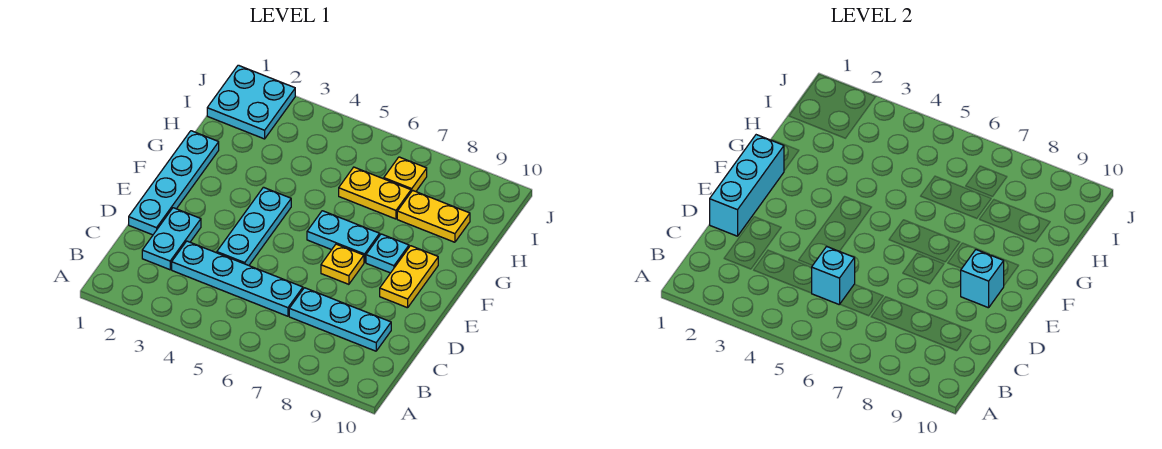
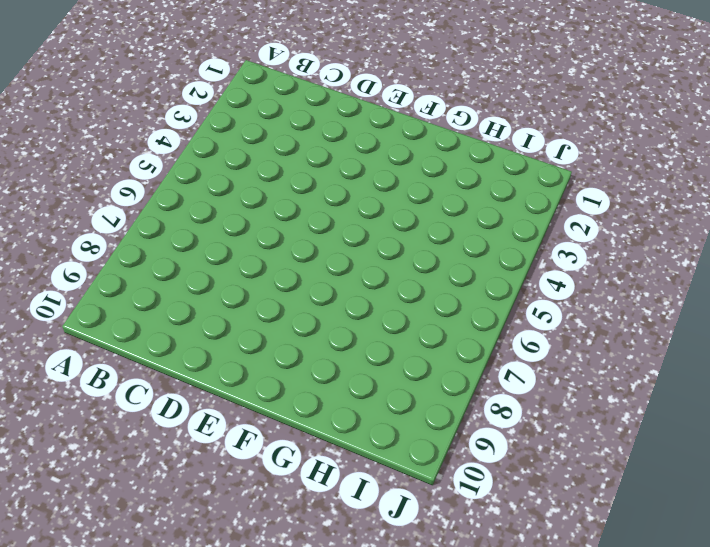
none -> cyan plate C2:D2 level 1
none -> cyan plate C3:C6 level 1
none -> cyan plate C7:C9 level 1

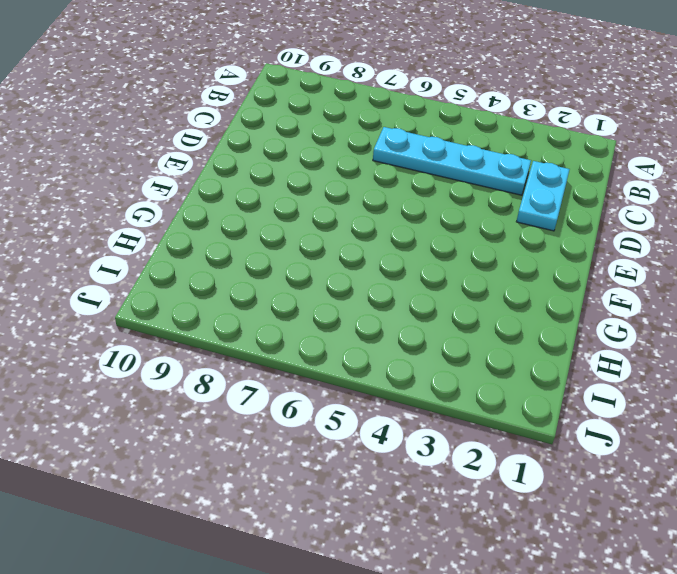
none -> cyan plate C7:C9 level 1
none -> cyan plate D1:G1 level 1
none -> cyan plate D4:F4 level 1

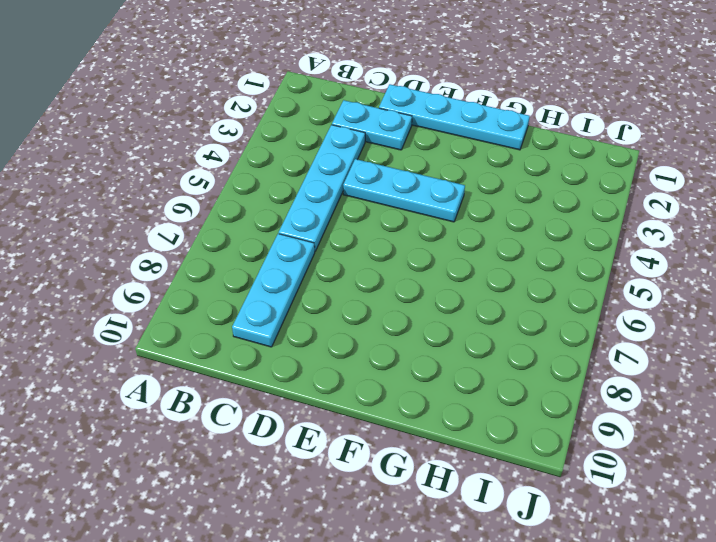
none -> yellow plate E7 level 1
none -> yellow plate E9:F9 level 1
none -> cyan plate F6:F7 level 1

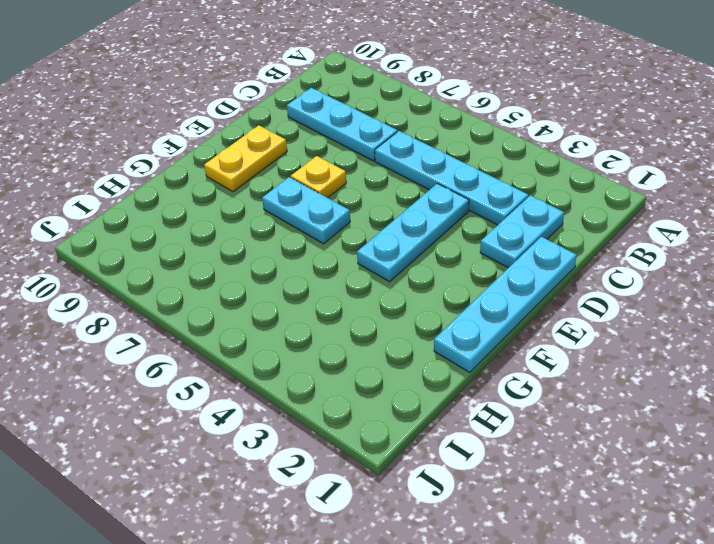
none -> cyan plate F8 level 1
none -> yellow plate H6:H7 level 1
none -> yellow plate H8:H9 level 1

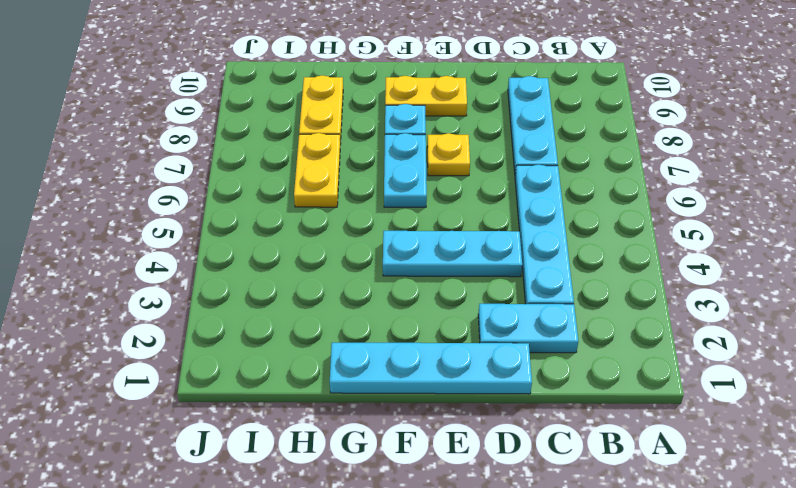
none -> cyan plate I1:J2 level 1
none -> yellow plate I7 level 1
none -> cyan brick C5 level 2

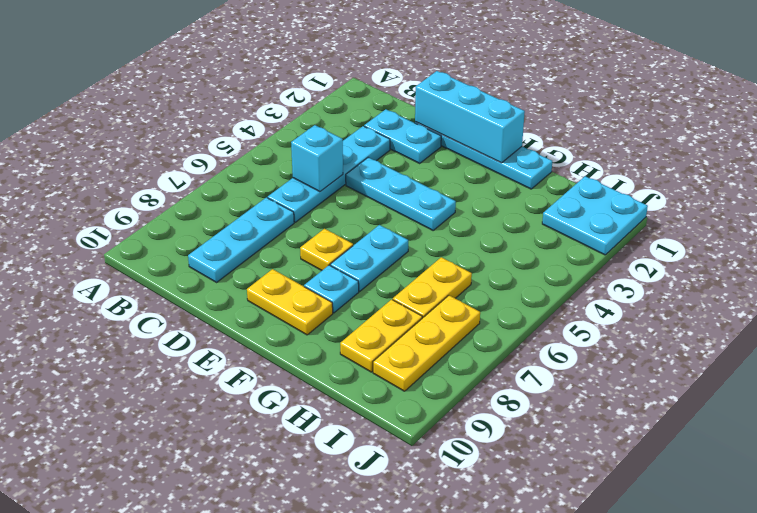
yellow plate I7:I9 level 1 -> yellow plate I7 level 1
none -> cyan brick E9 level 2

